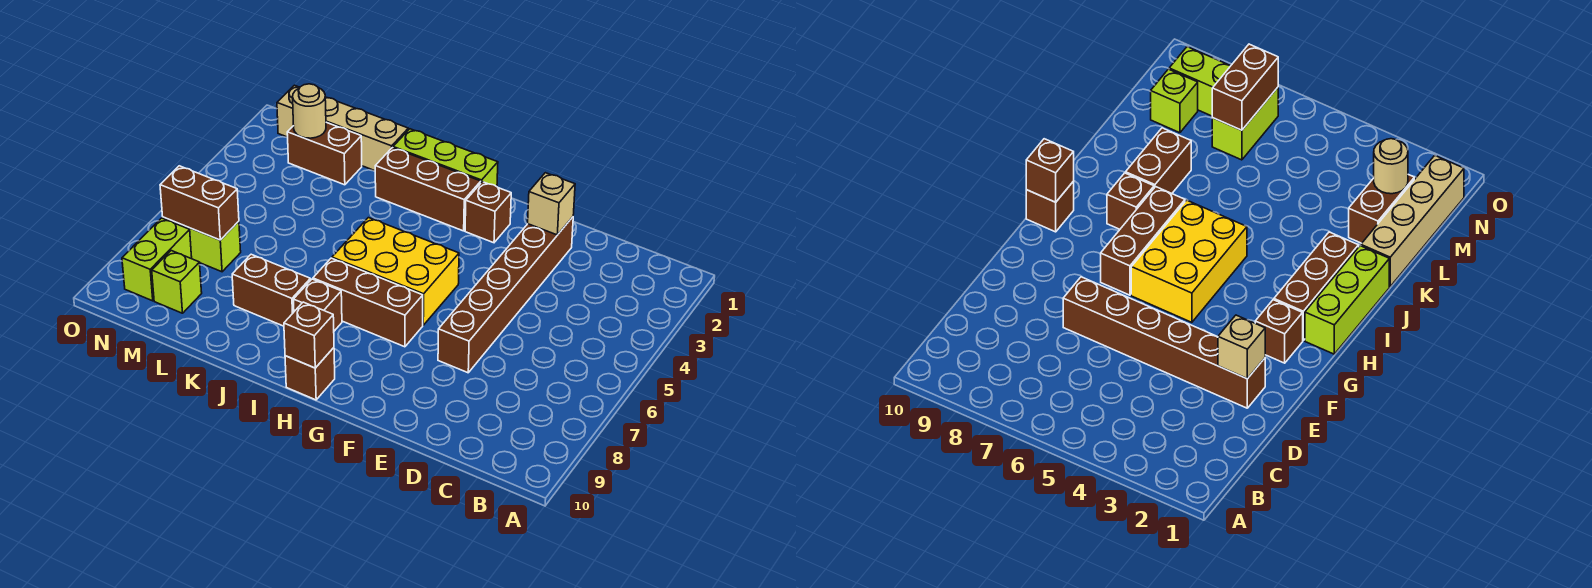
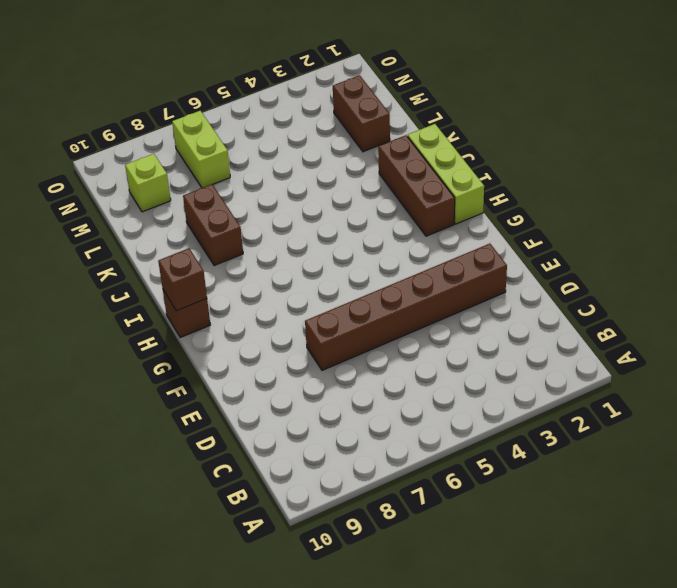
none -> brown brick G2 level 1
none -> yellow brick G5:I6 level 1
none -> brown brick G7:I7 level 1

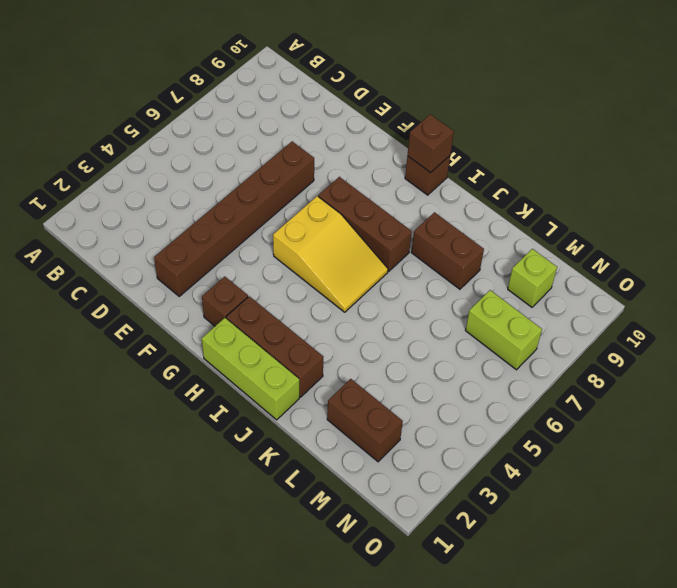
yellow slope G5:I6 level 1 top G -> yellow brick G5:I6 level 1
none -> brown brick I8 level 1
none -> tan brick K1:N1 level 1
none -> lime brick N8:N9 level 1

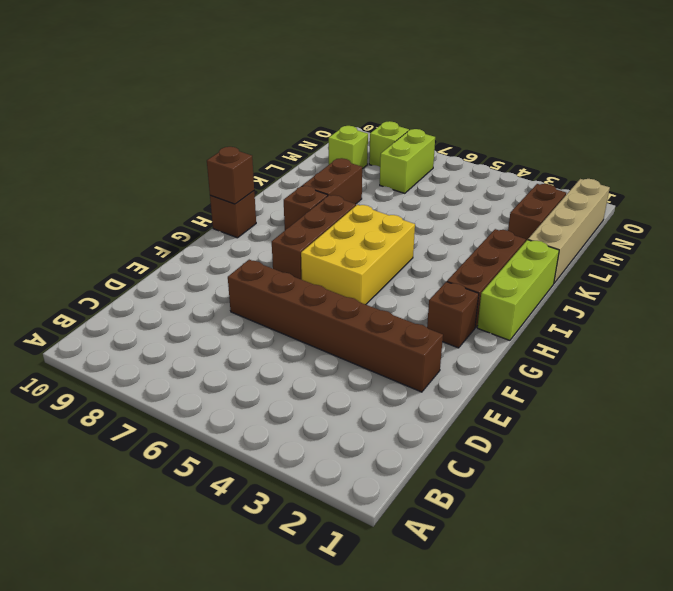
lime brick N8 level 1 -> lime brick N8:N9 level 1
none -> tan brick E2 level 2
none -> tan round brick M2 level 2
none -> brown brick M7:N7 level 2

